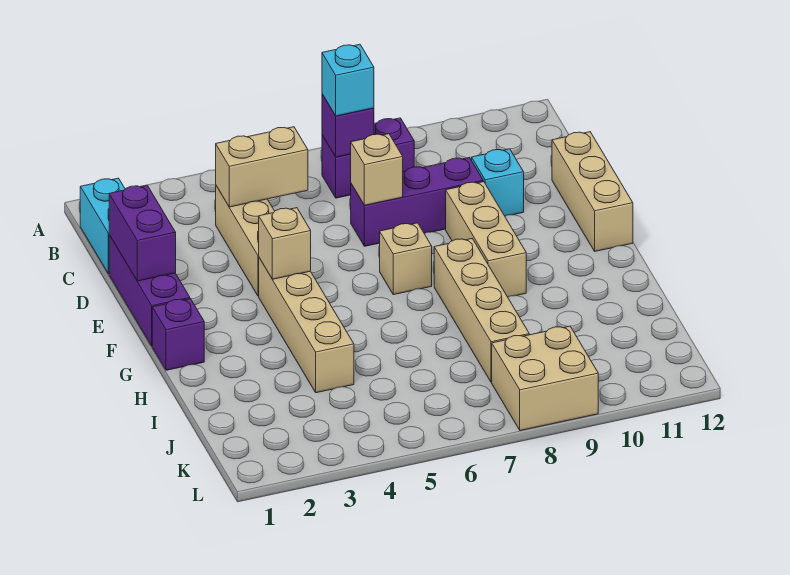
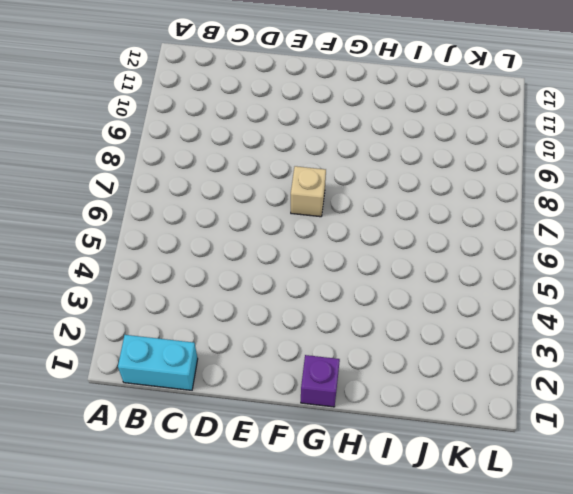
none -> purple brick B7:B8 level 1
none -> tan brick C4:E4 level 1
none -> purple brick D1:F1 level 1

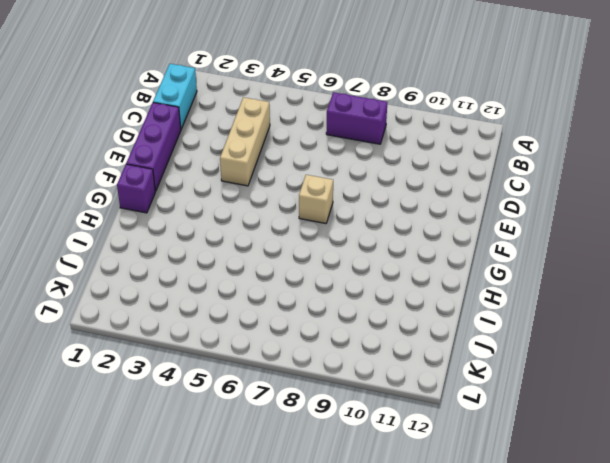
none -> purple brick D7:D9 level 1
none -> cyan brick D10 level 1
none -> tan brick D12:F12 level 1

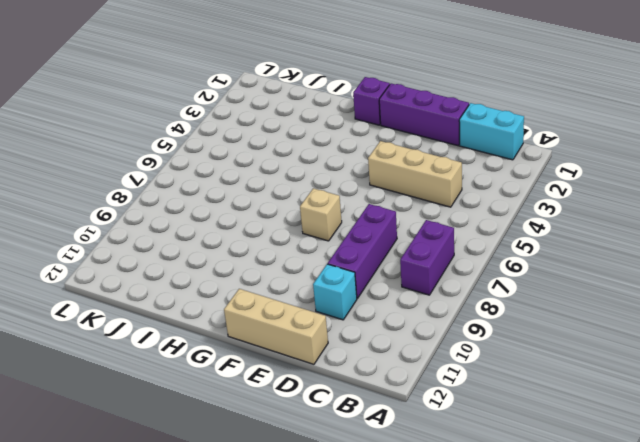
none -> tan brick E9:G9 level 1
none -> tan brick F4:I4 level 1
none -> tan brick G8:J8 level 1

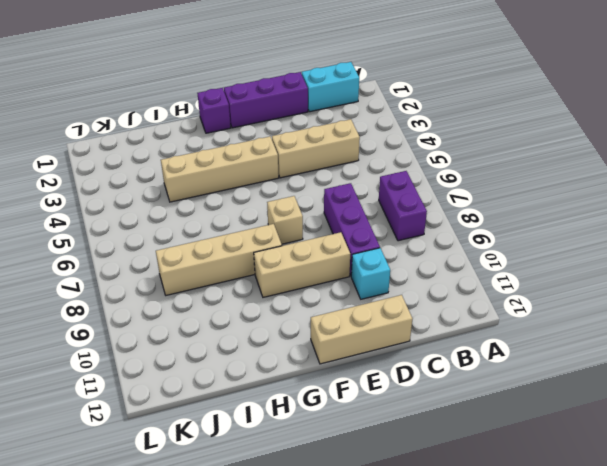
none -> tan brick K8:L9 level 1
none -> purple brick B7 level 2
none -> tan brick C4:C5 level 2

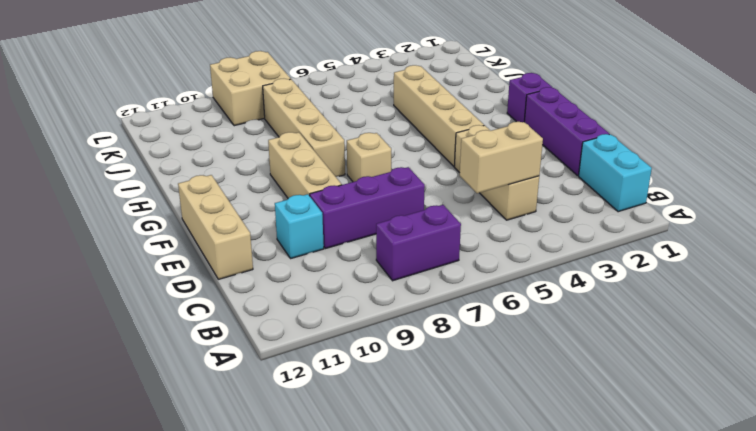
none -> purple brick B7 level 2
none -> purple brick D1:E1 level 2
none -> tan brick D7 level 2

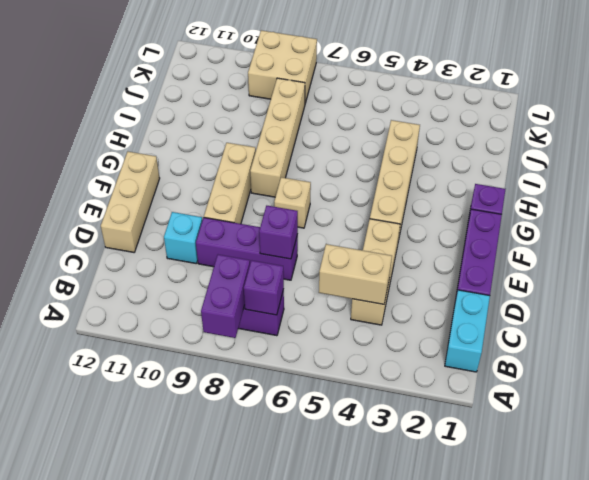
purple brick A8:B8 level 2 -> purple brick D1:E1 level 2
purple brick D7 level 2 -> tan brick D7 level 2
none -> tan brick F4 level 2
none -> cyan brick B7 level 3

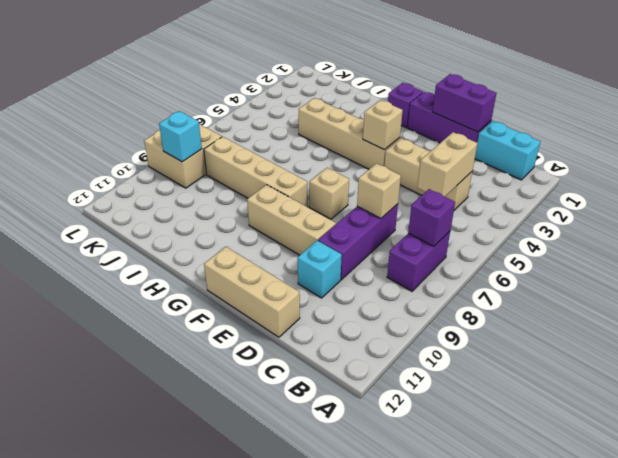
cyan brick K9 level 2 -> cyan brick B7 level 3

